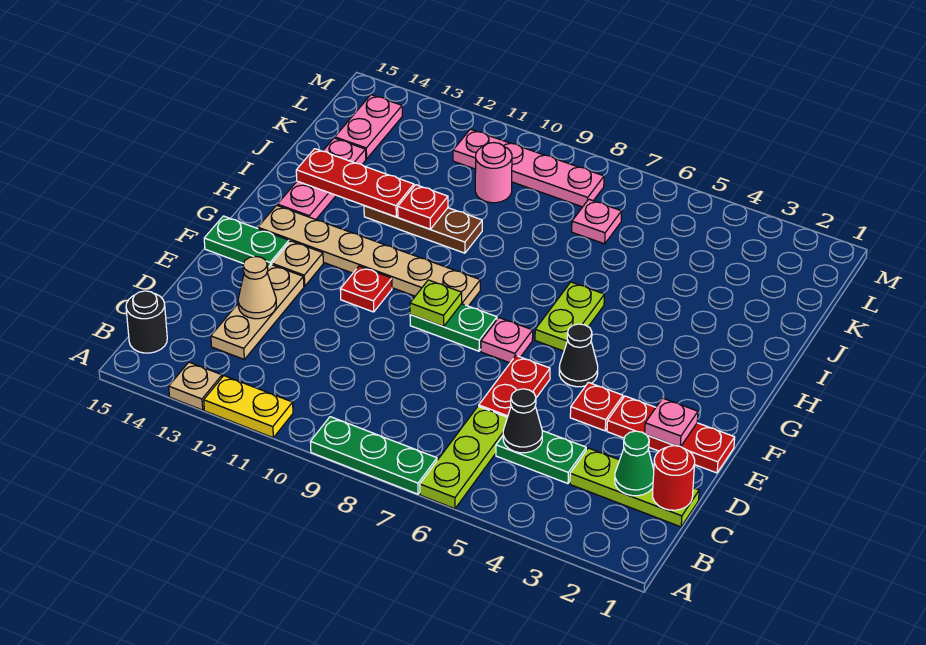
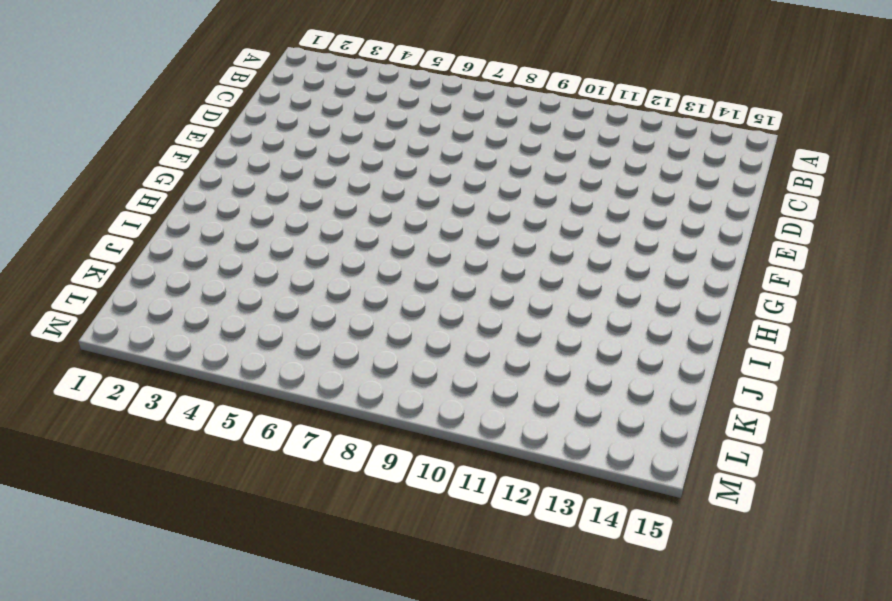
none -> lime plate A6:C6 level 1
none -> green plate A7:A9 level 1
none -> yellow plate A11:A12 level 1
none -> tan plate A13 level 1

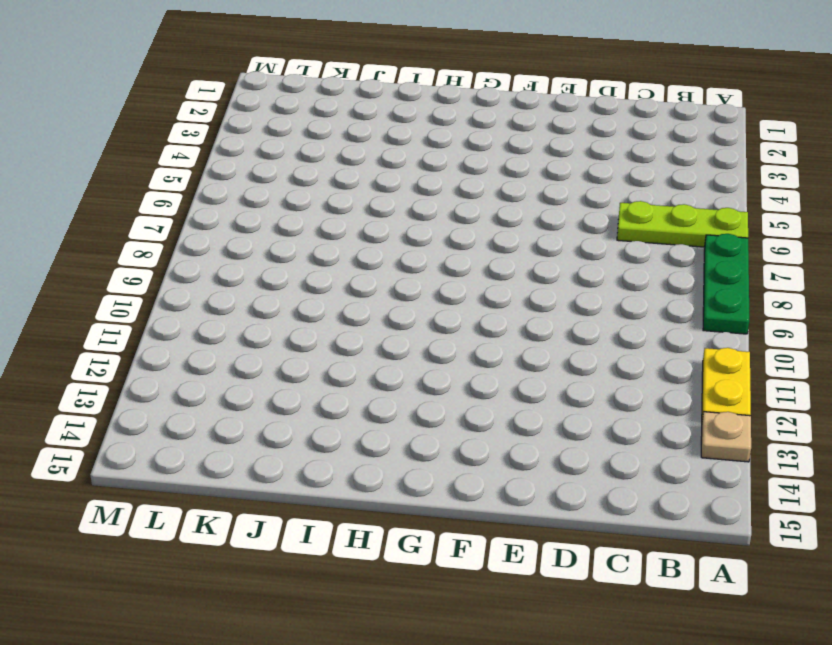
none -> black round brick B15 level 1
none -> lime plate C1:C3 level 1
none -> green plate C4:C5 level 1
none -> tan plate C13:E13 level 1

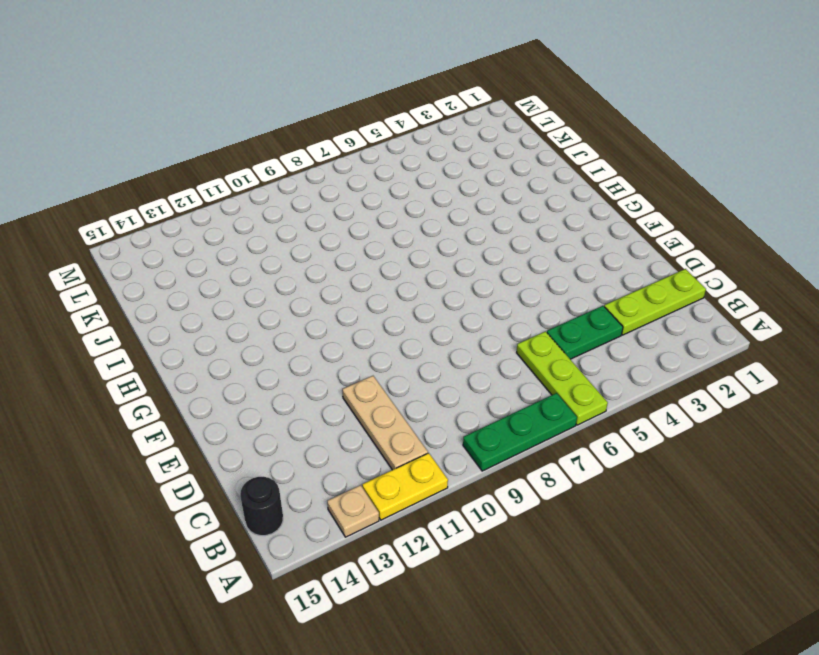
tan plate B11:D11 level 1 -> tan plate C13:E13 level 1
none -> red plate D6:E6 level 1
none -> red plate E1:E3 level 1
none -> red plate E4 level 1
none -> black cone F5 level 1

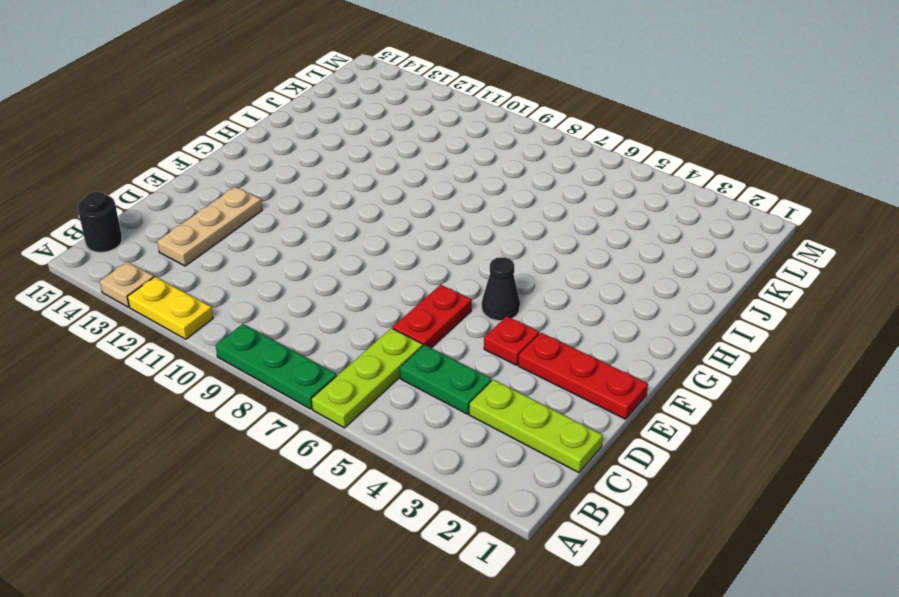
none -> pink plate F7 level 1
none -> green plate F8:F9 level 1
none -> red plate F11 level 1
none -> tan plate F13 level 1

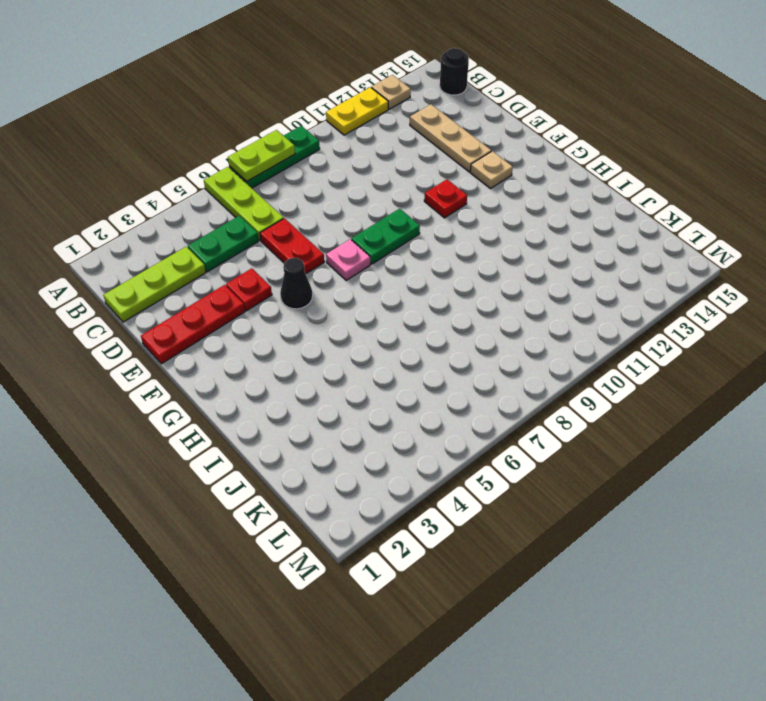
lime plate A7:A8 level 2 -> lime plate G6:H6 level 1
none -> green plate F14:F15 level 1
none -> tan plate G9:G14 level 1
none -> pink plate H14:J14 level 1
none -> brown plate I10:I12 level 1

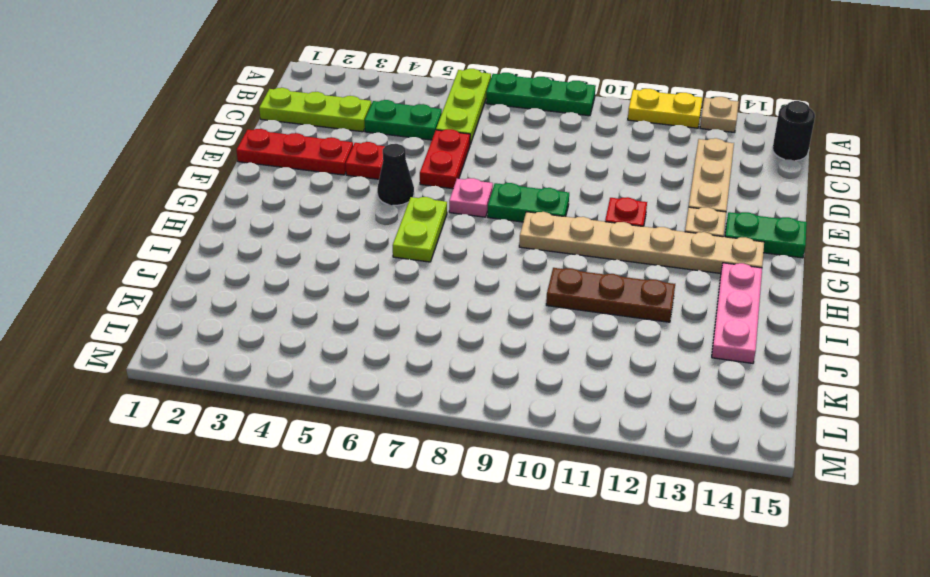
none -> pink plate K7 level 1
none -> pink round brick K10 level 1
none -> pink plate K14:L14 level 1
none -> pink plate L8:L11 level 1

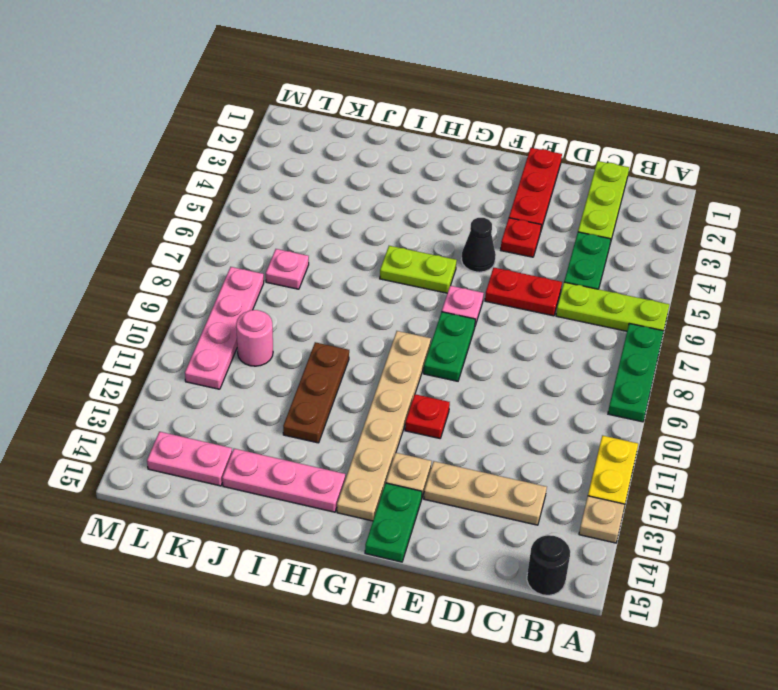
none -> red round brick C1 level 2
none -> green cone C2 level 2
none -> black cone C5 level 2
none -> tan cone D13 level 2

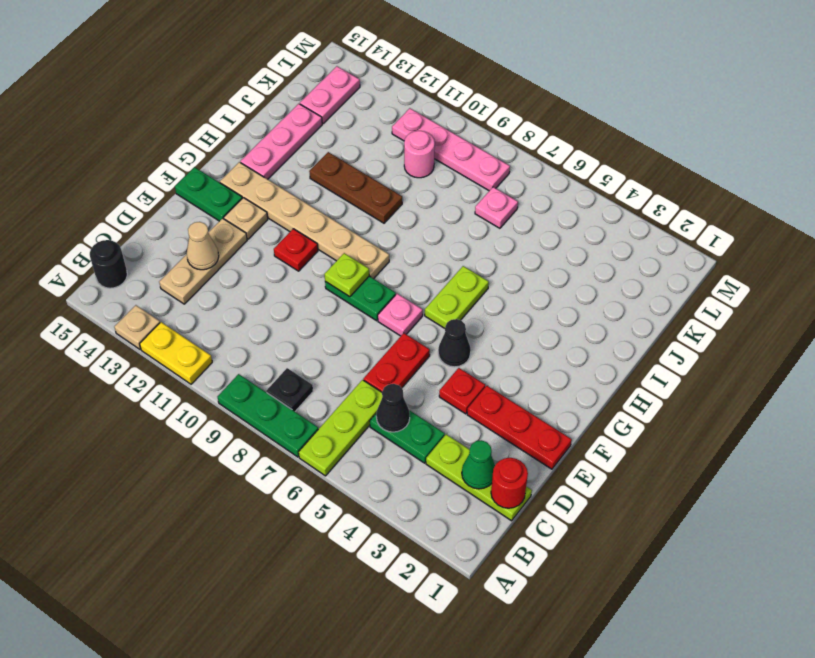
black plate B8 level 1 -> none
none -> pink plate E2 level 2
none -> red plate I11 level 2
none -> red plate I12:I14 level 2

